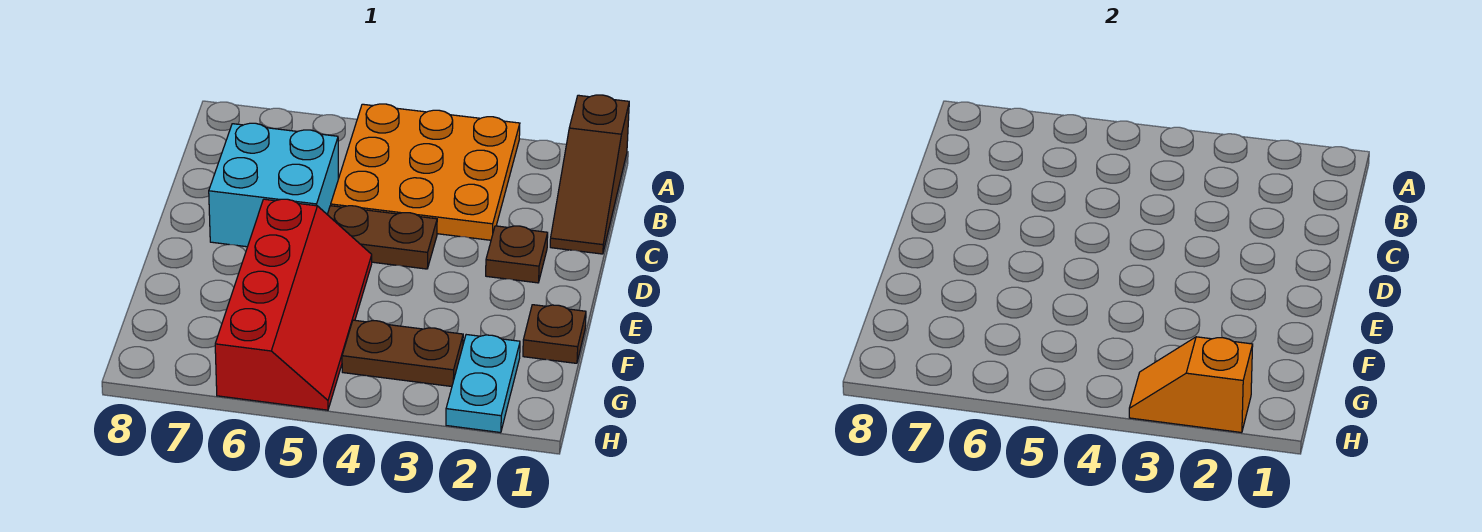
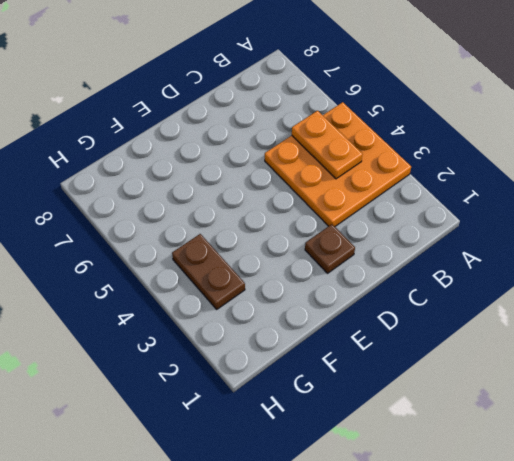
orange plate B4:B5 level 2 -> none
none -> brown slope A1:C1 level 1 top A
none -> cyan brick C6:D7 level 1

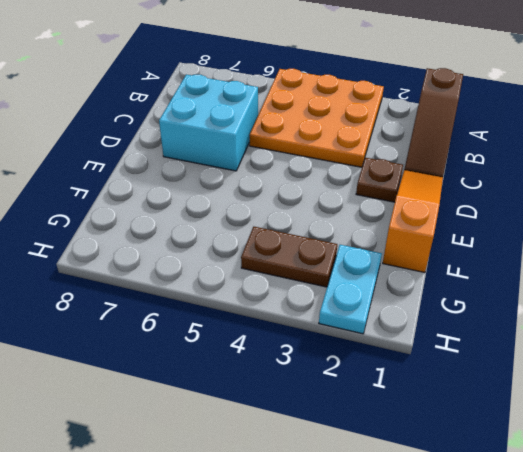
orange slope D1:F1 level 1 top F -> brown plate F1 level 1
none -> brown plate D4:D5 level 1
none -> red slope E5:H6 level 1 top 6

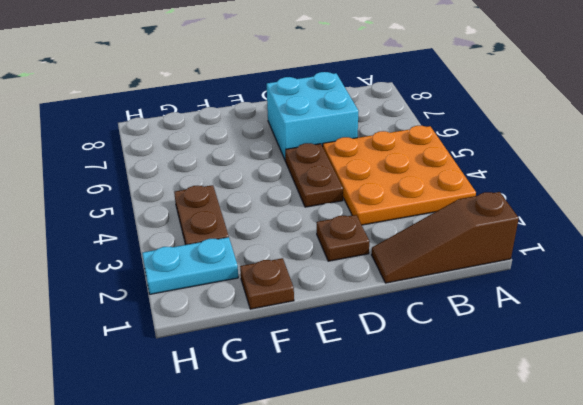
none -> red slope E5:H6 level 1 top 6
none -> orange slope H2:H3 level 2 top 2

